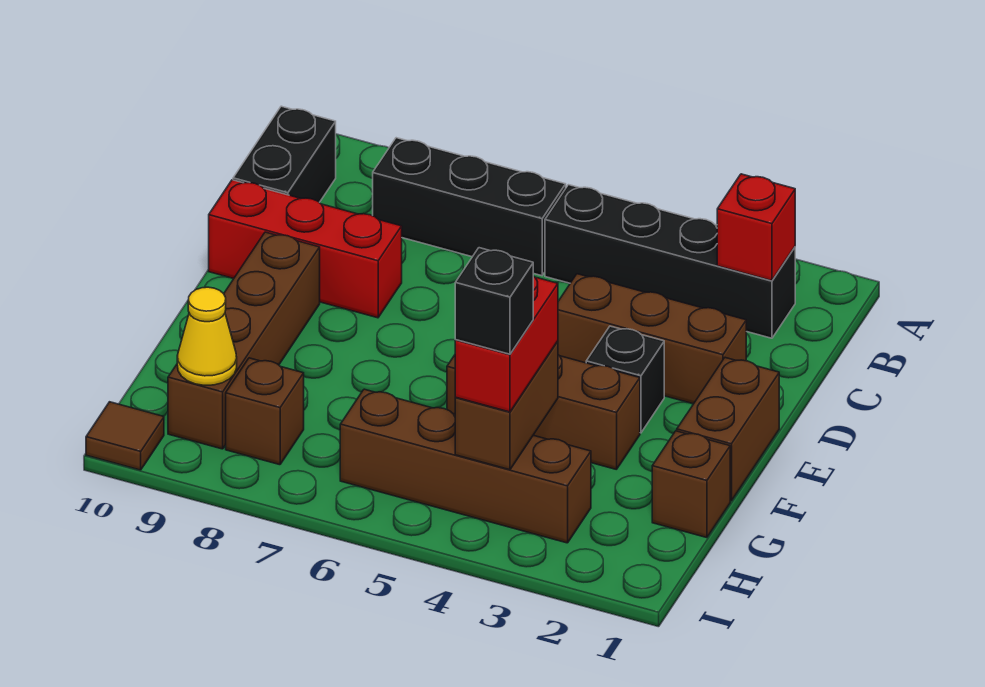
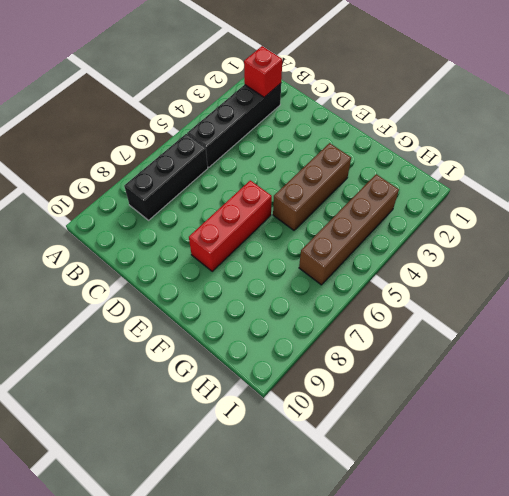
red brick E6:E8 level 1 -> red brick D8:D10 level 1
none -> black brick B10:C10 level 1
none -> brown brick D2:D4 level 1
none -> brown brick E1:F1 level 1

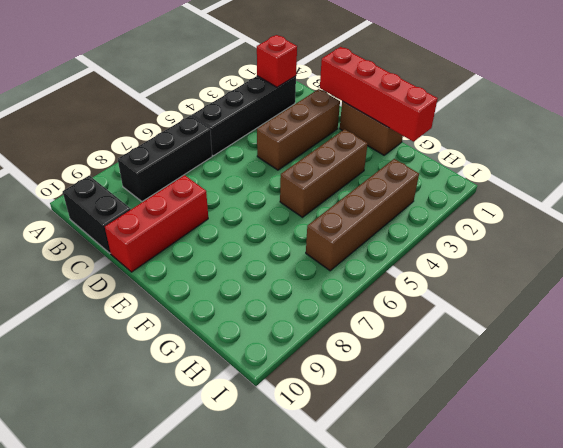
red brick D1:G1 level 2 -> none
none -> black brick E3 level 1
none -> brown brick E9:H9 level 1
none -> brown brick G1 level 1

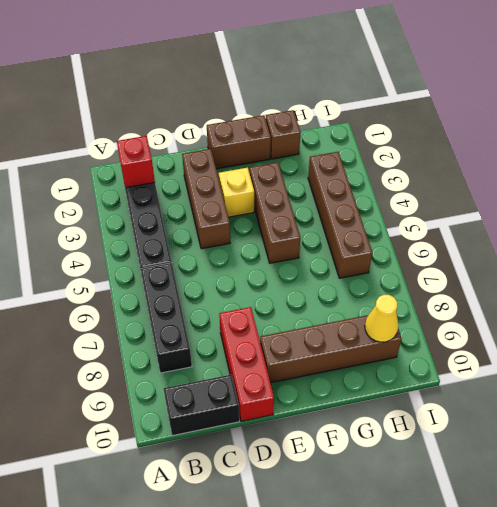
yellow brick E3 level 1 -> black brick E3 level 1
none -> brown brick H8 level 1
none -> brown tile I10 level 1
none -> brown brick G4:H4 level 2

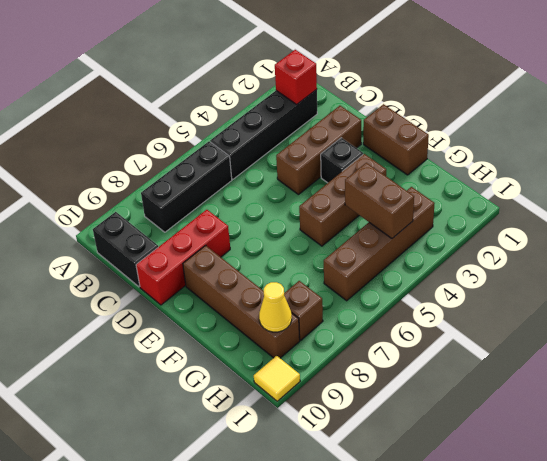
yellow tile I10 level 1 -> brown tile I10 level 1
none -> brown brick G1 level 1
none -> red brick G4:H4 level 3
none -> black brick H4 level 4

